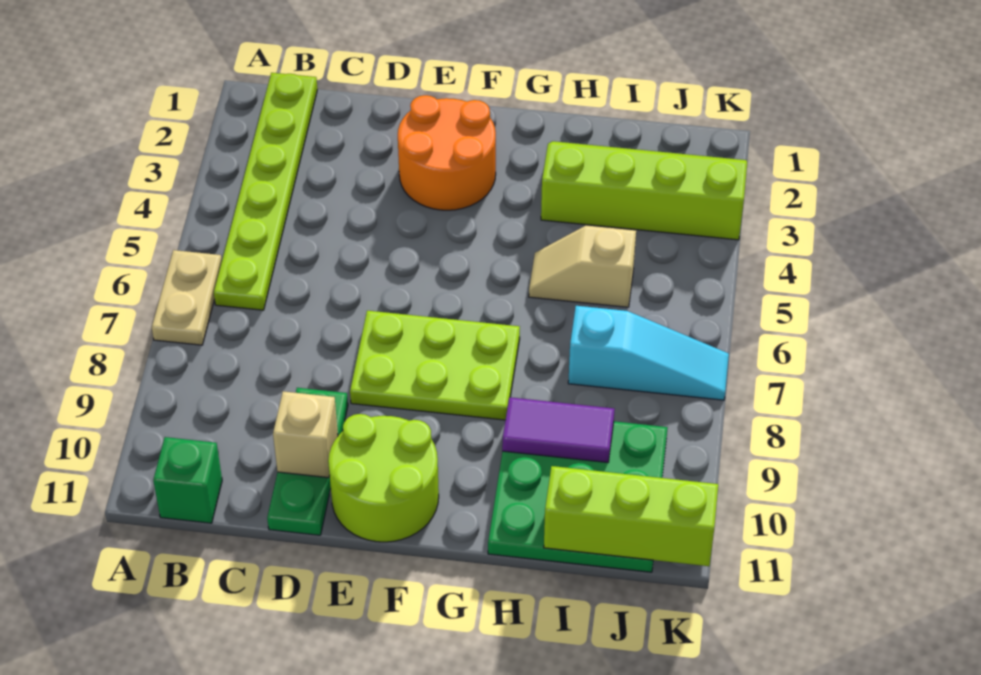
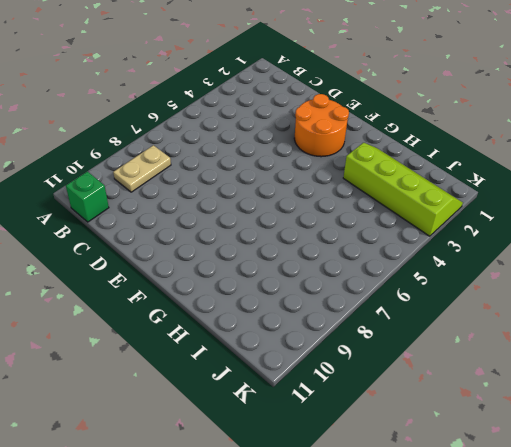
tan plate B8:B9 level 1 -> tan plate A6:A7 level 1
none -> lime plate B1:B6 level 1
none -> green plate D9:D11 level 1
none -> lime plate E7:G8 level 1

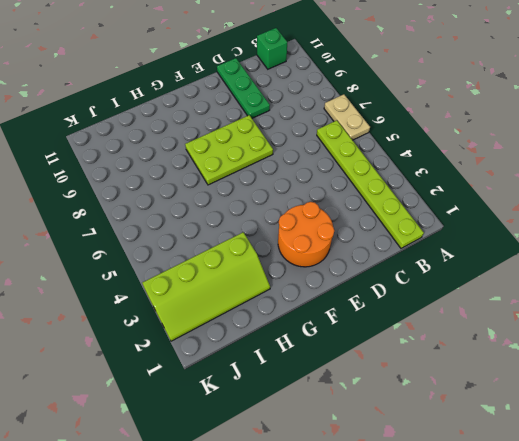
none -> lime round brick E10:F11 level 1
none -> tan slope H5:I5 level 1 top I
none -> green plate H9:J11 level 1

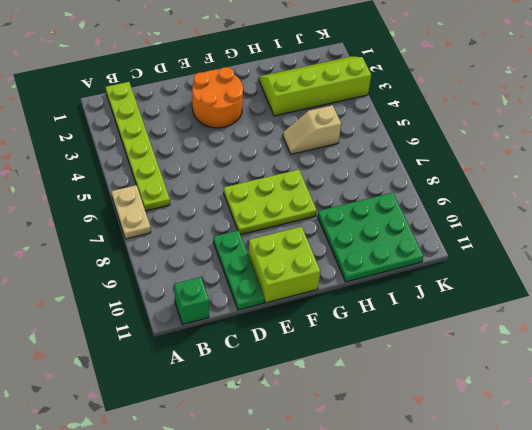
lime brick E10:F11 level 1 -> lime round brick E10:F11 level 1
none -> cyan slope I7:K7 level 1 top I
none -> tan brick D10 level 2
none -> purple tile H9:I9 level 2

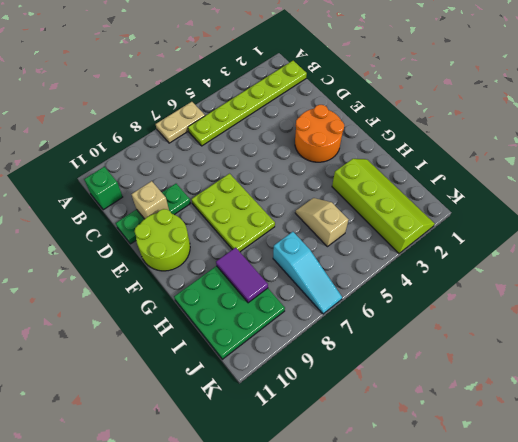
none -> lime brick I11:K11 level 2

